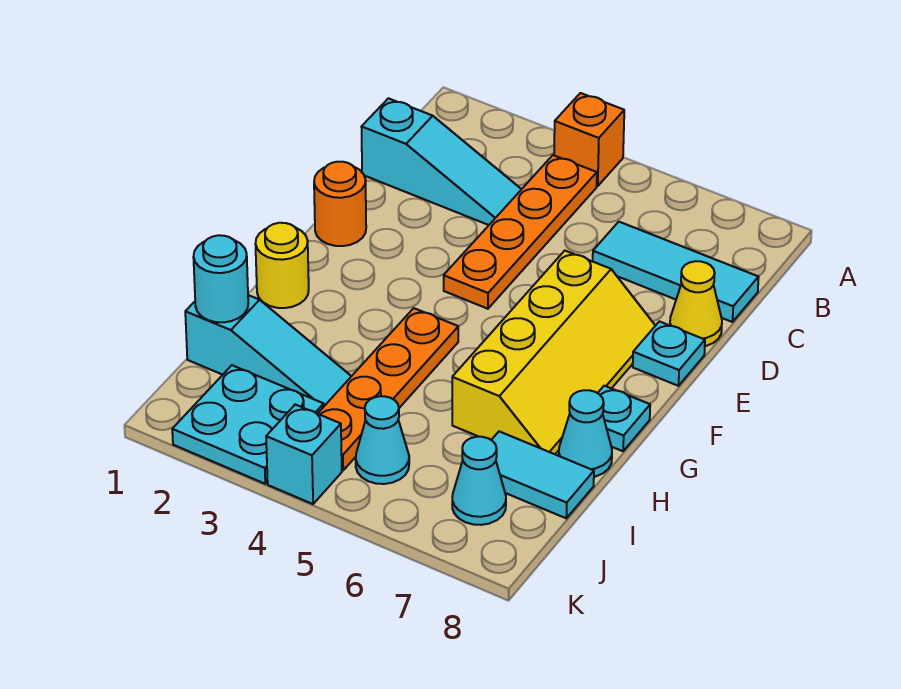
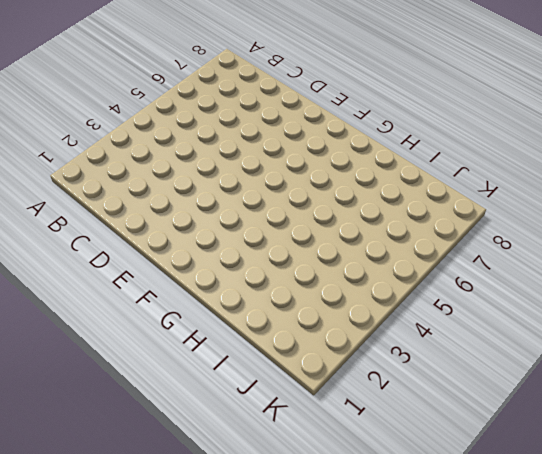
none -> orange brick A4 level 1
none -> orange plate B4:E4 level 1
none -> cyan slope C1:C3 level 1 top 1

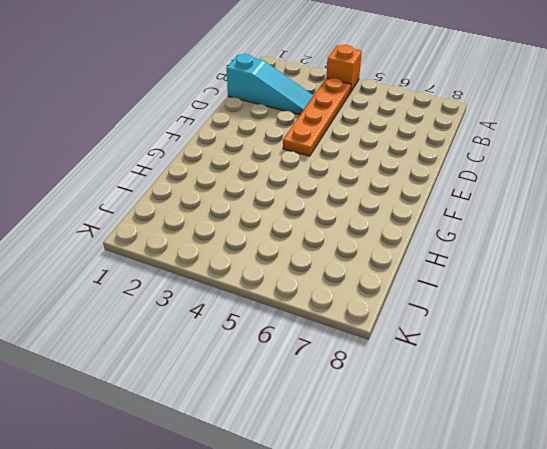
none -> cyan tile C6:C8 level 1
none -> yellow cone D8 level 1
none -> orange round brick E1 level 1

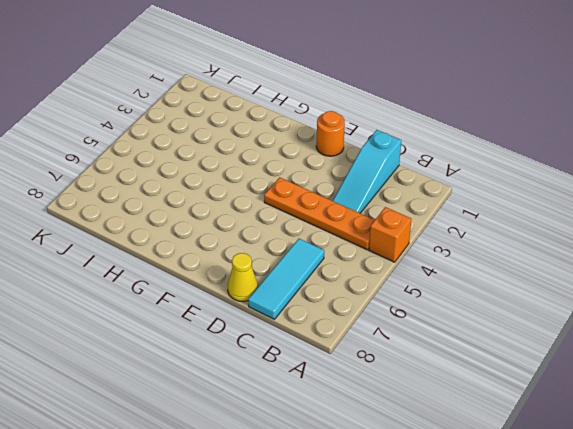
none -> yellow slope E6:H7 level 1 top 6
none -> cyan plate E8 level 1
none -> yellow round brick G1 level 1

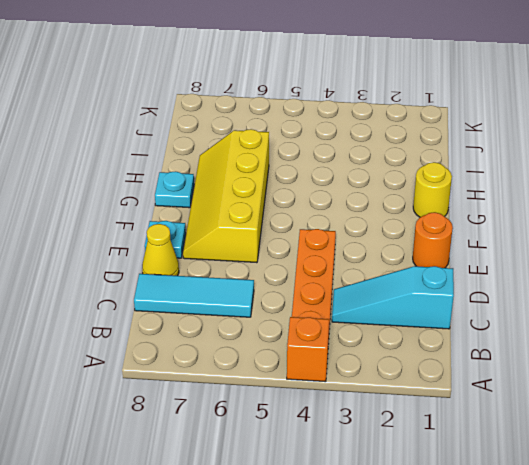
none -> orange plate G4:J4 level 1
none -> cyan cone H8 level 1
none -> cyan slope I1:I3 level 1 top 1

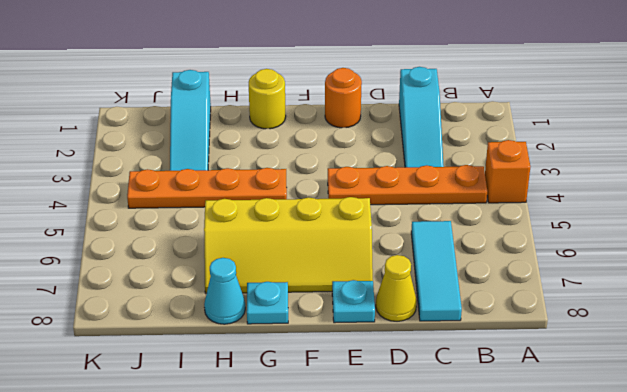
none -> cyan tile I7:I8 level 1
none -> cyan plate J2:K3 level 1
none -> cyan cone J5 level 1

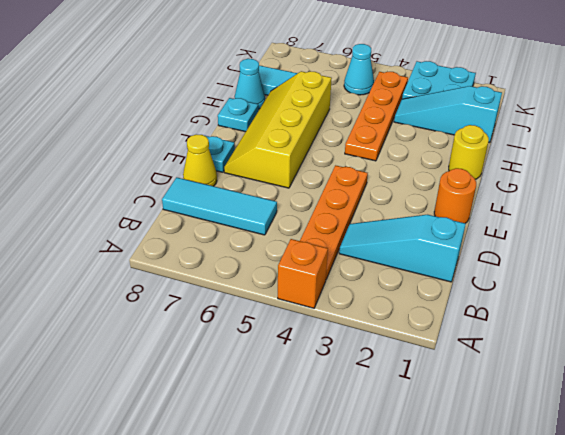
none -> cyan cone J7 level 1
none -> cyan brick K4 level 1
none -> cyan round brick I1 level 2

